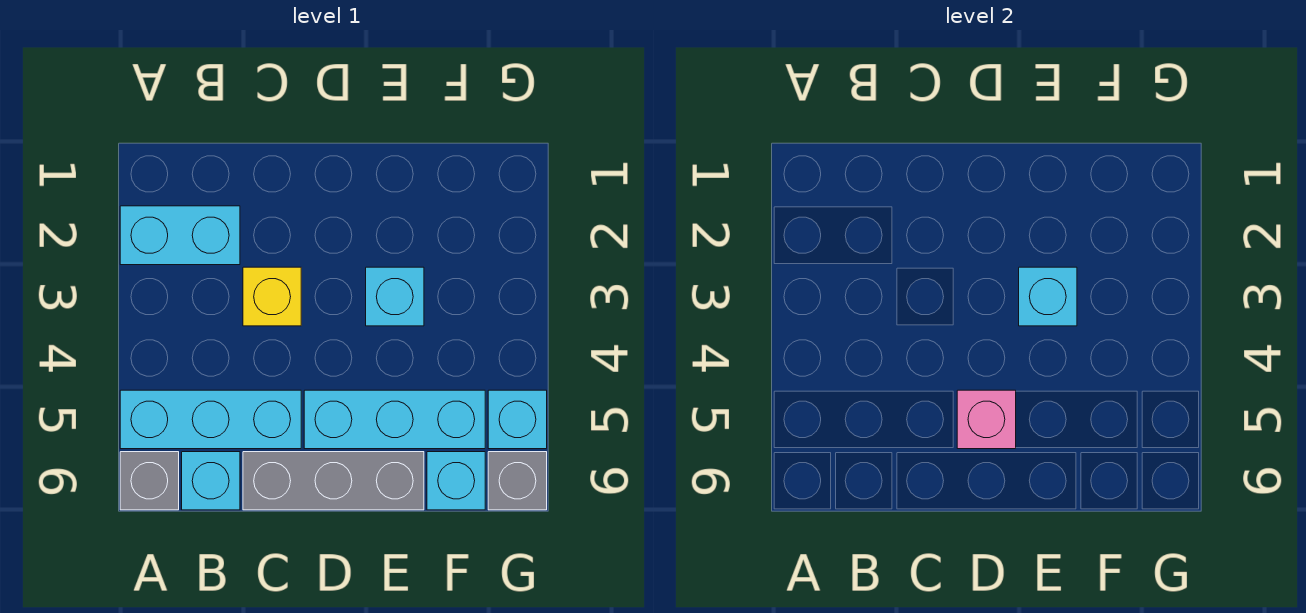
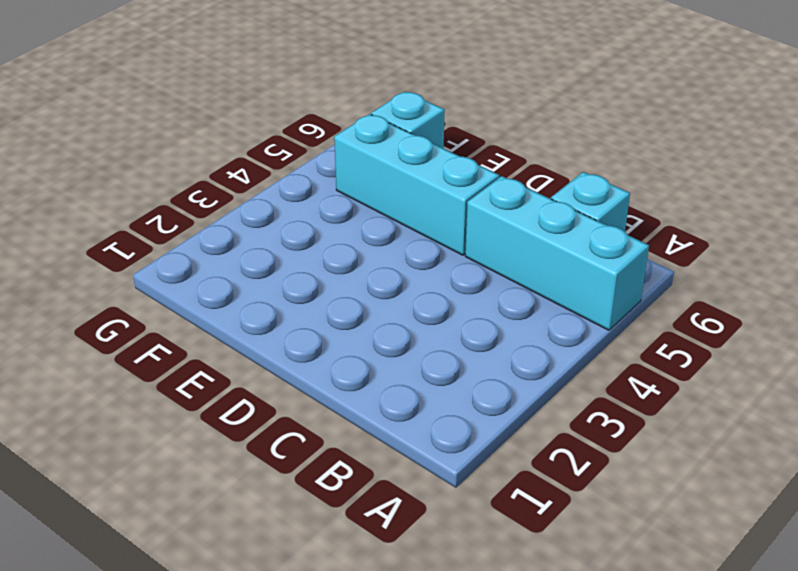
none -> cyan brick A2:B2 level 1
none -> grey brick A6 level 1
none -> yellow brick C3 level 1

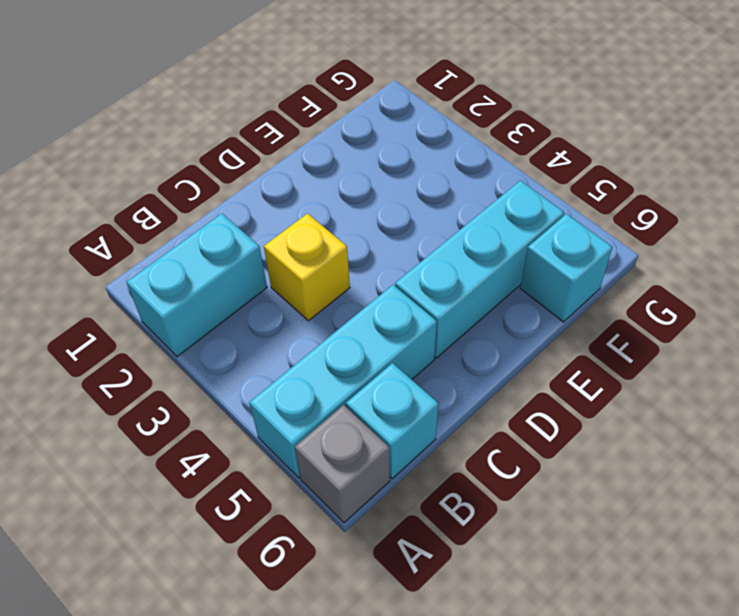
none -> grey brick C6:E6 level 1
none -> cyan brick E3 level 1
none -> cyan brick G5 level 1

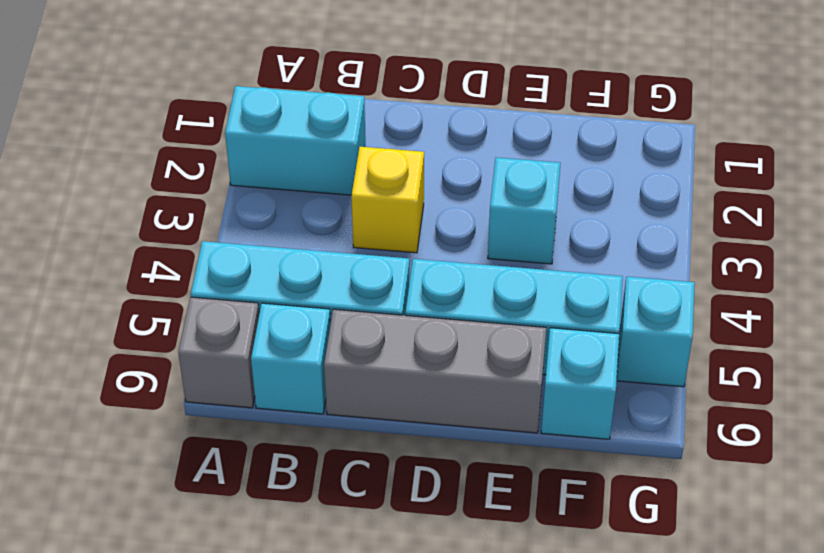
none -> grey brick G6 level 1
none -> pink brick D5 level 2
none -> cyan brick E3 level 2

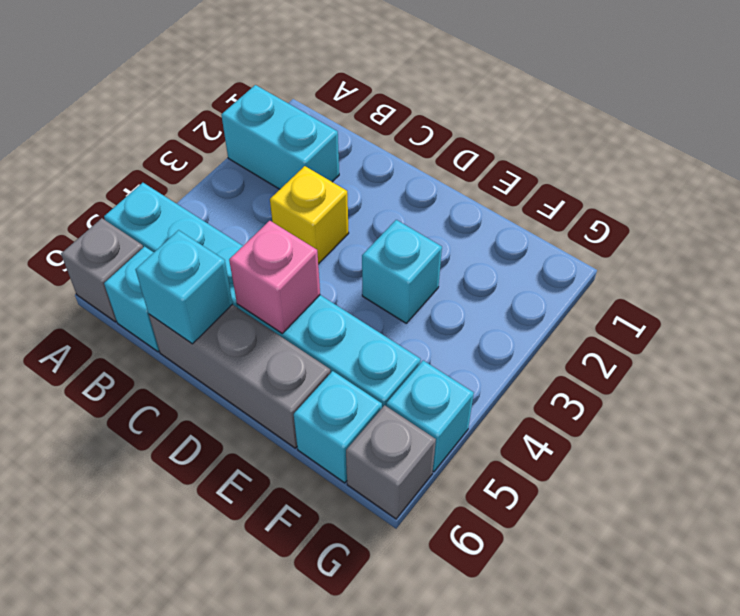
cyan brick C6 level 2 -> cyan brick E3 level 2

